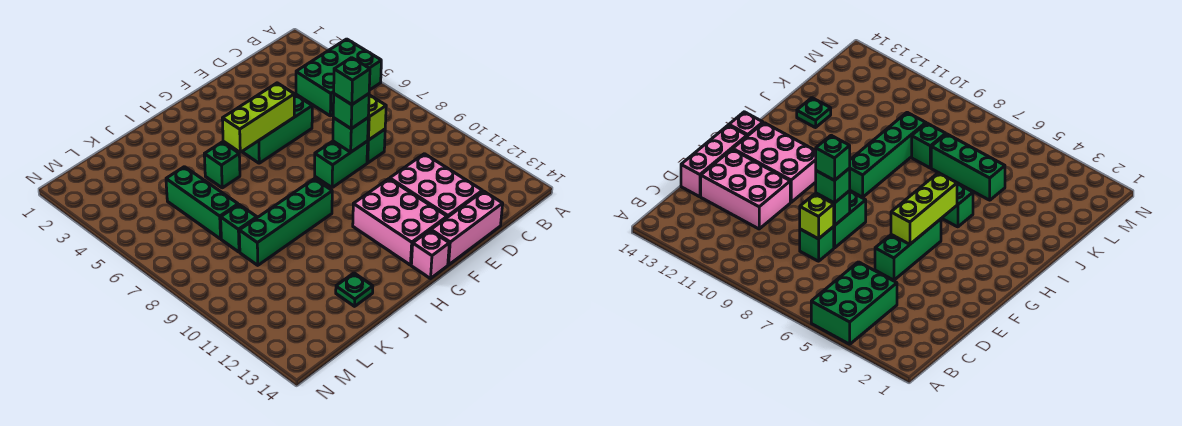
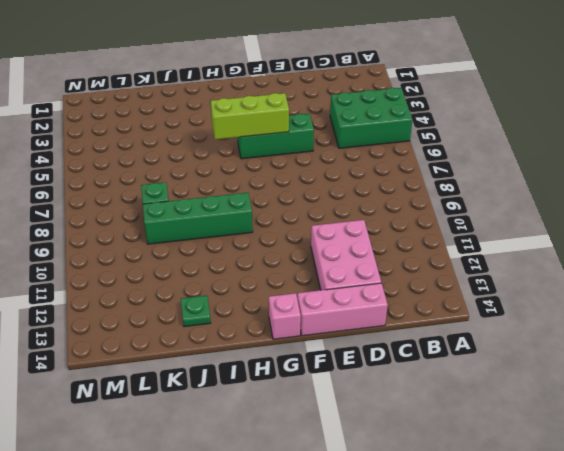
none -> green brick D8 level 1
none -> green brick E8:F8 level 1
none -> pink brick F11:G13 level 1

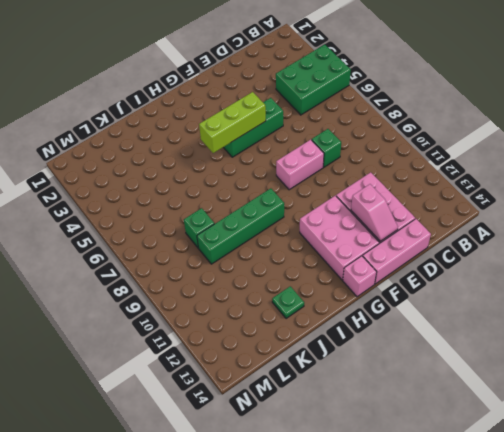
pink brick E8:F8 level 1 -> green brick E8:F8 level 1
pink slope E12:E13 level 2 top 12 -> none
none -> green brick I5 level 1
none -> green brick K5:K7 level 1
none -> lime brick D8 level 2

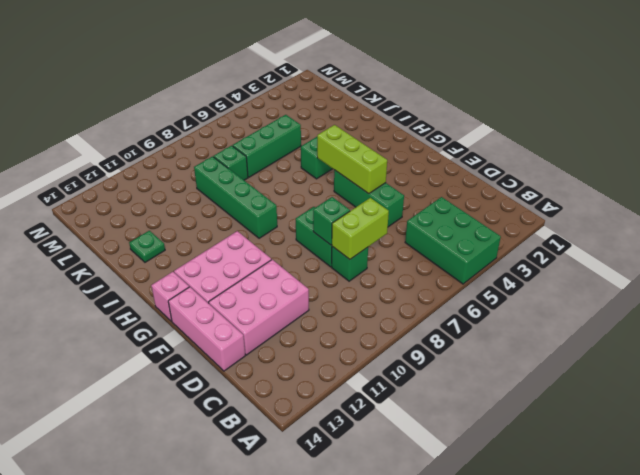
lime brick D7:D8 level 2 -> lime brick D8 level 2
none -> green brick E8 level 3
none -> green brick E8 level 4

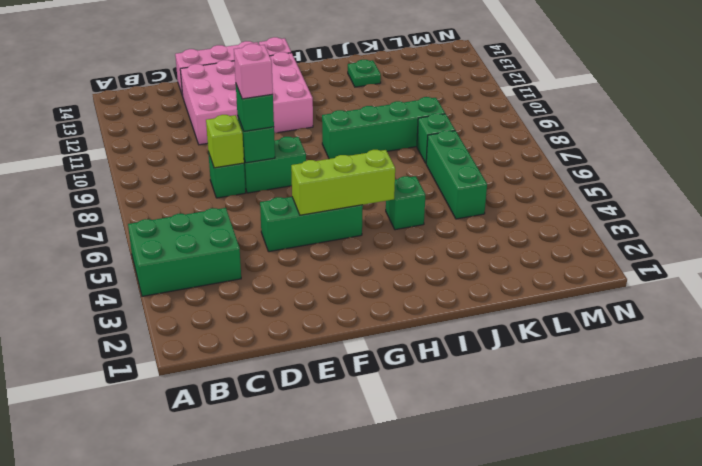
pink brick E8 level 4 -> green brick E8 level 4

